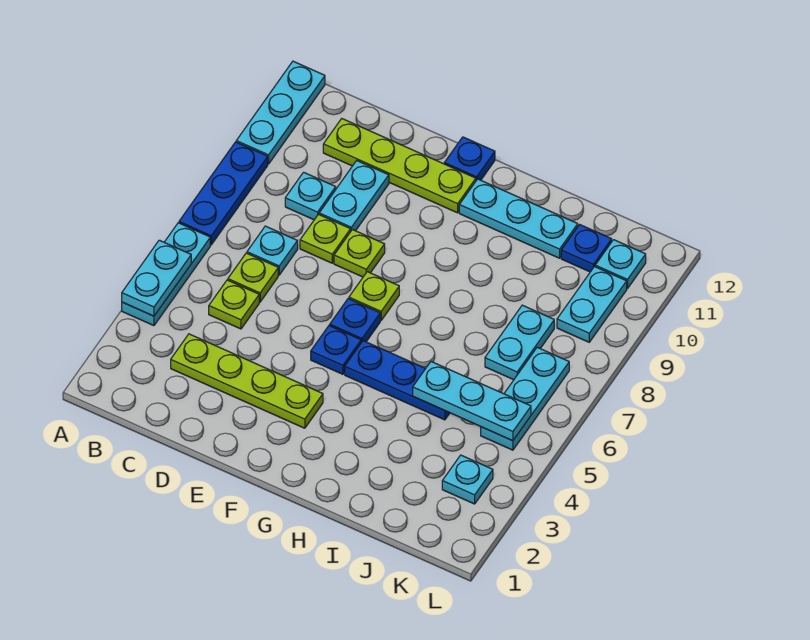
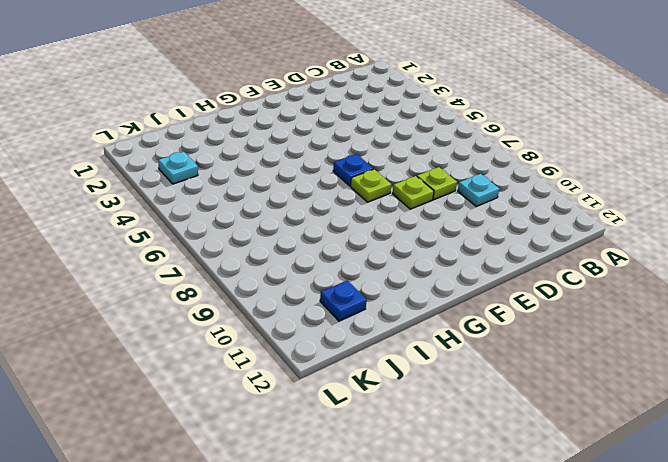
none -> cyan plate A4:A6 level 1
none -> blue plate A7:A9 level 1
none -> cyan plate A10:A12 level 1

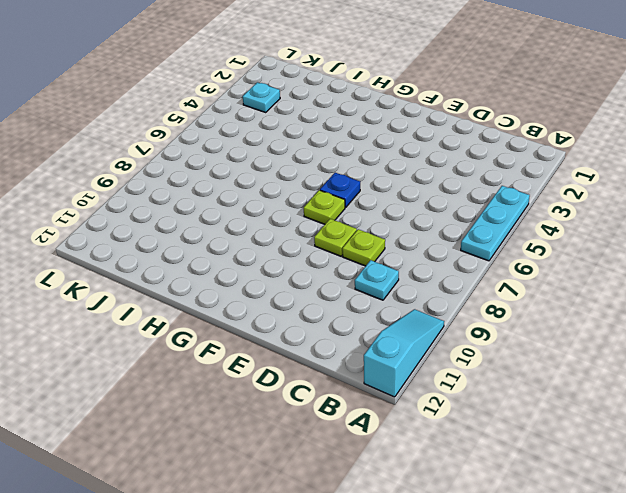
cyan slope A10:A12 level 1 top 12 -> cyan plate A10:A12 level 1
none -> blue plate A7:A9 level 1
none -> lime plate C3:F3 level 1
none -> lime plate C5 level 1

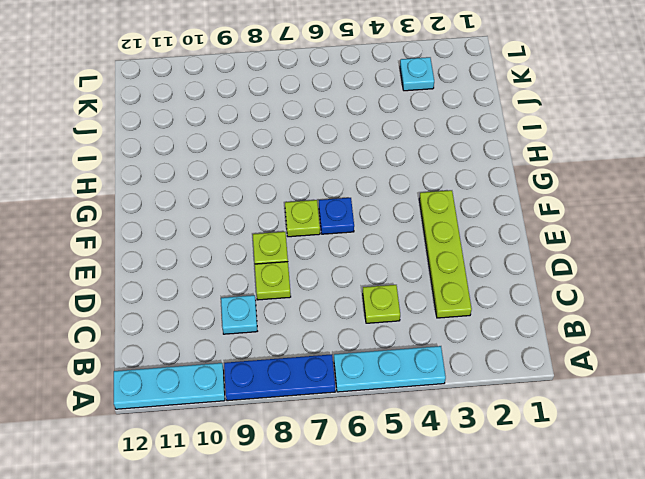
none -> lime plate C6 level 1
none -> cyan plate C7 level 1
none -> lime plate C11:F11 level 1

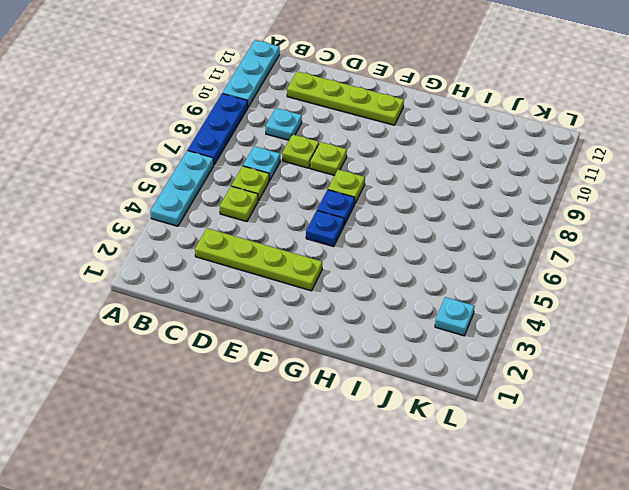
none -> cyan plate D9:D10 level 1
none -> blue plate F12 level 1
none -> blue plate G5:I5 level 1

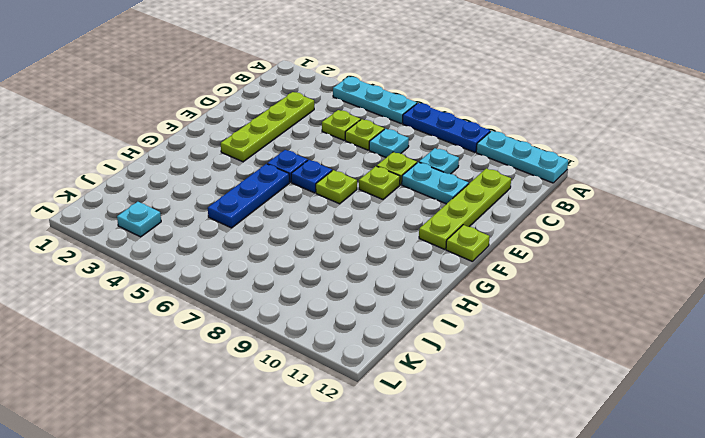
lime plate F12 level 1 -> blue plate F12 level 1
none -> cyan plate G11:I11 level 1
none -> cyan plate J7:J8 level 1
none -> blue plate J11 level 1

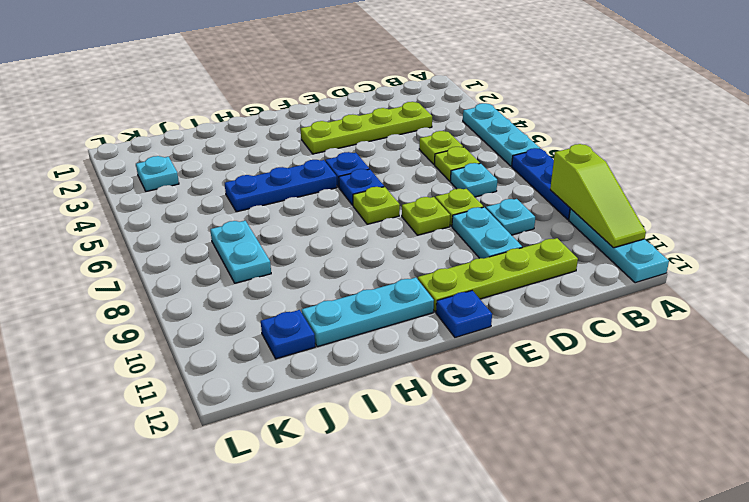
lime slope A9:A11 level 2 top 9 -> none
none -> cyan plate K5:K7 level 1
none -> cyan plate K9:K10 level 1
none -> cyan plate K11 level 1

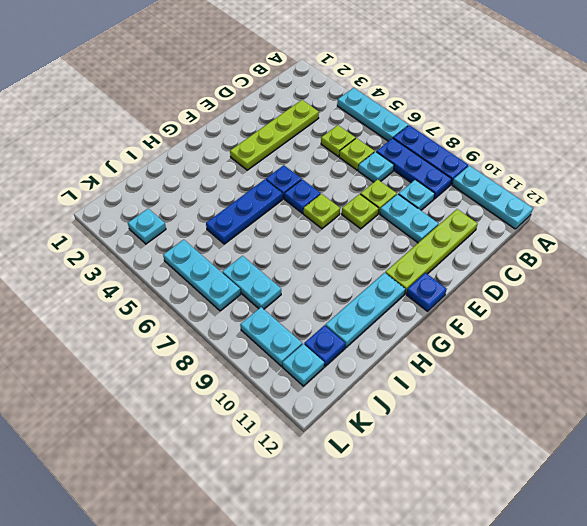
blue plate B7:B9 level 1 -> none
none -> cyan plate A4:A5 level 2
none -> cyan plate I5:K5 level 2

